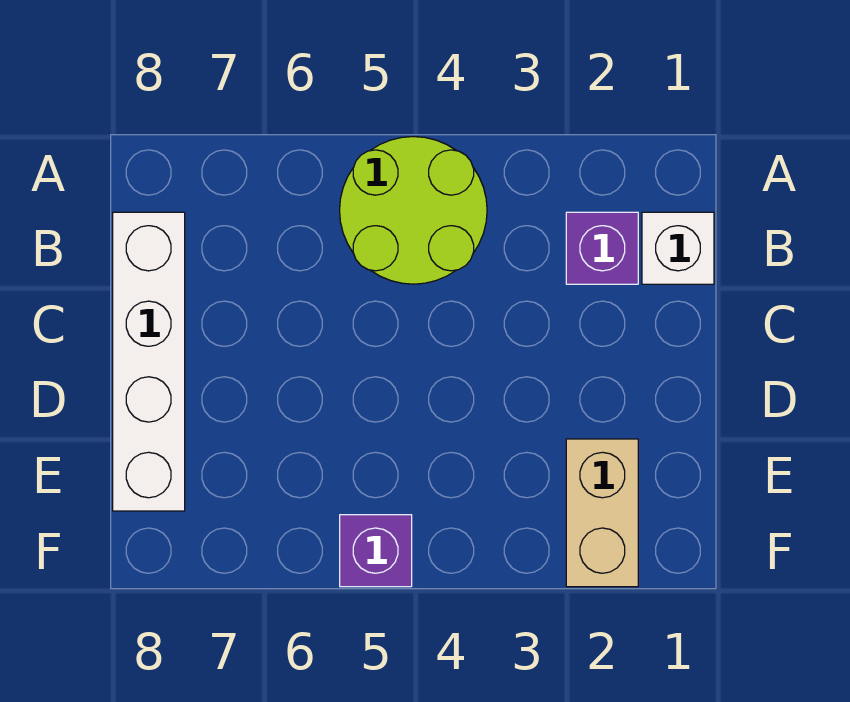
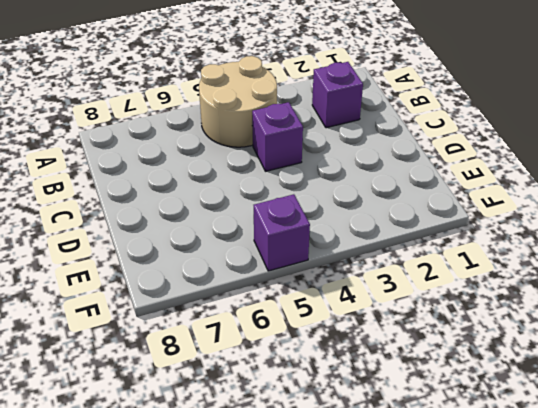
tan round brick A4:B5 level 1 -> lime round brick A4:B5 level 1
purple brick C4 level 1 -> none
none -> white brick B1 level 1
none -> white brick B8:E8 level 1

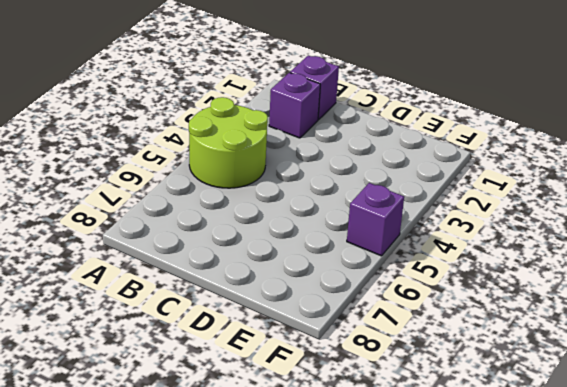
purple brick B1 level 1 -> white brick B1 level 1
none -> white brick B8:E8 level 1
none -> tan brick E2:F2 level 1

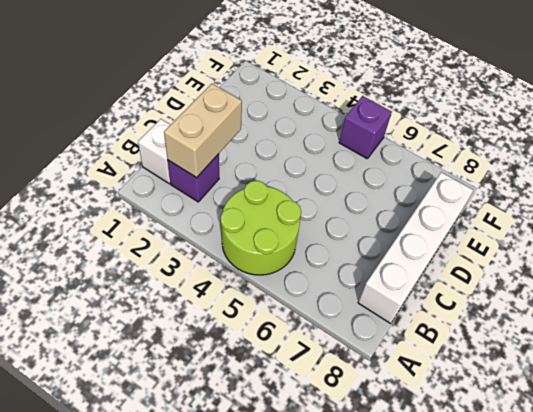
tan brick B2:C2 level 2 -> tan brick E2:F2 level 1

